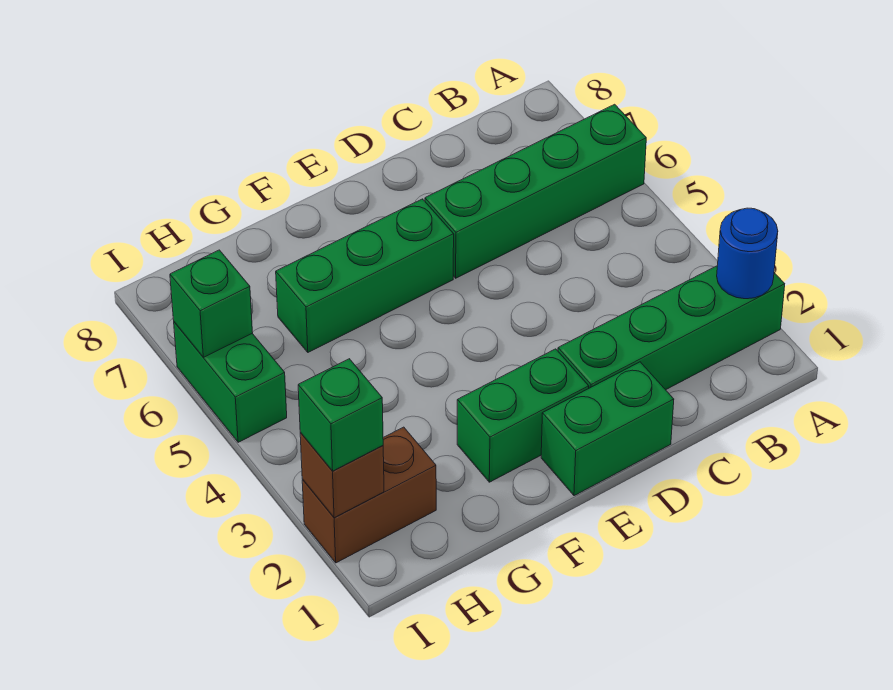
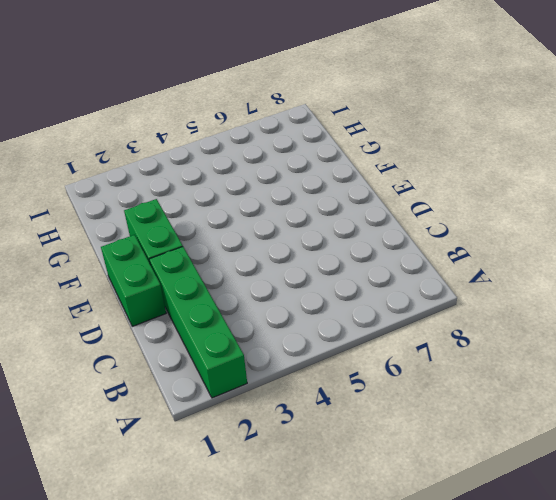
none -> green brick A6:D6 level 1
none -> green brick E6:G6 level 1

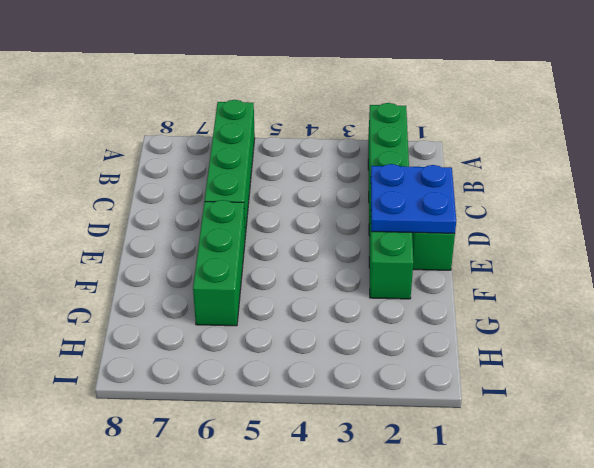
blue plate D1:E2 level 2 -> none
none -> brown brick H2:I2 level 1
none -> green brick I5:I6 level 1

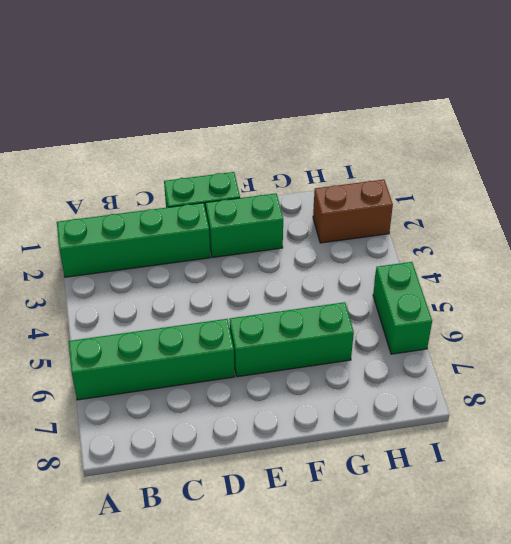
none -> blue round brick A2 level 2
none -> brown brick I2 level 2

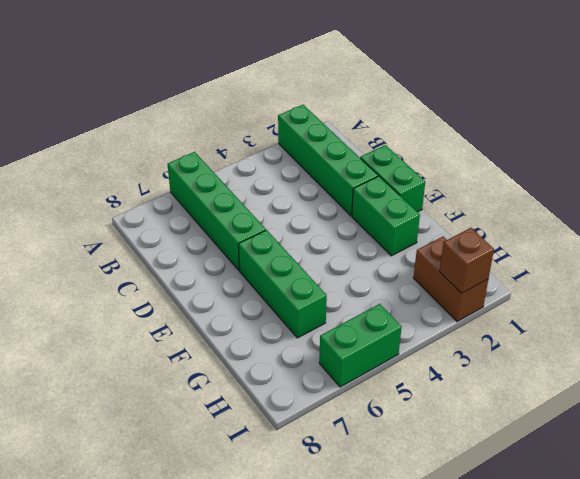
none -> blue round brick A2 level 2
none -> green brick I6 level 2

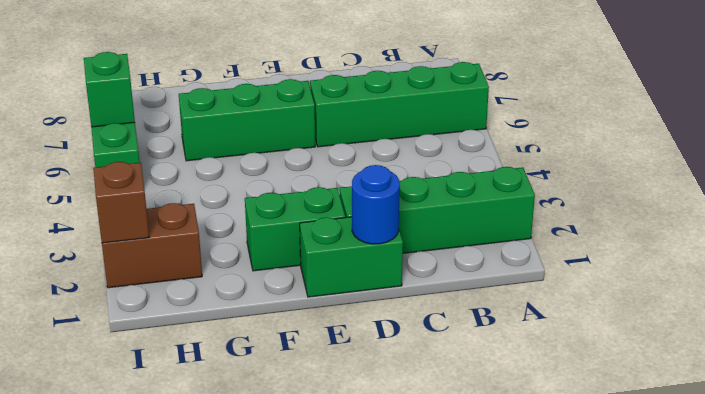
blue round brick D1 level 2 -> blue round brick A2 level 2
none -> green brick I2 level 3

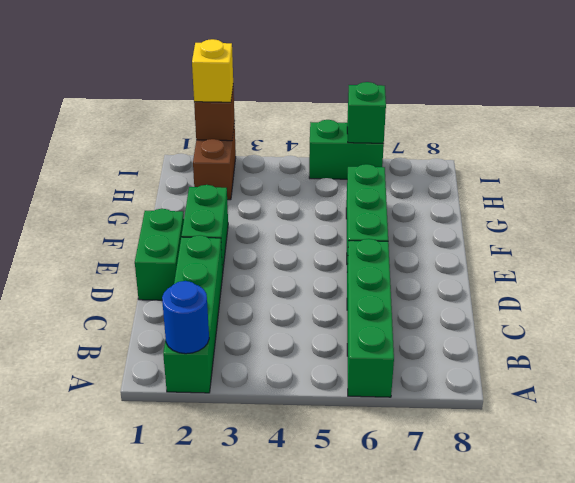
yellow brick I2 level 3 -> green brick I2 level 3

